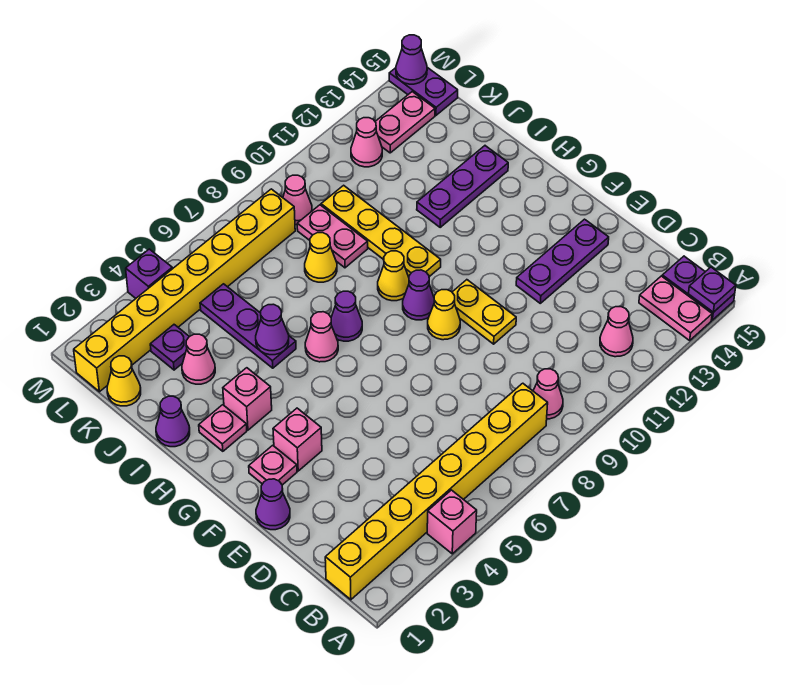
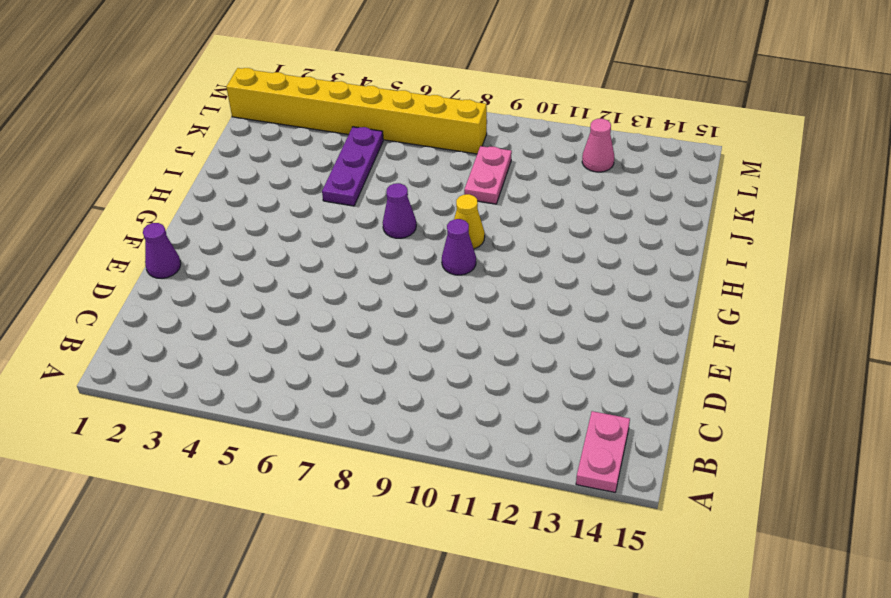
none -> pink brick A4 level 1
none -> purple plate A15:B15 level 1
none -> yellow brick B1:B8 level 1
none -> pink cone B9 level 1

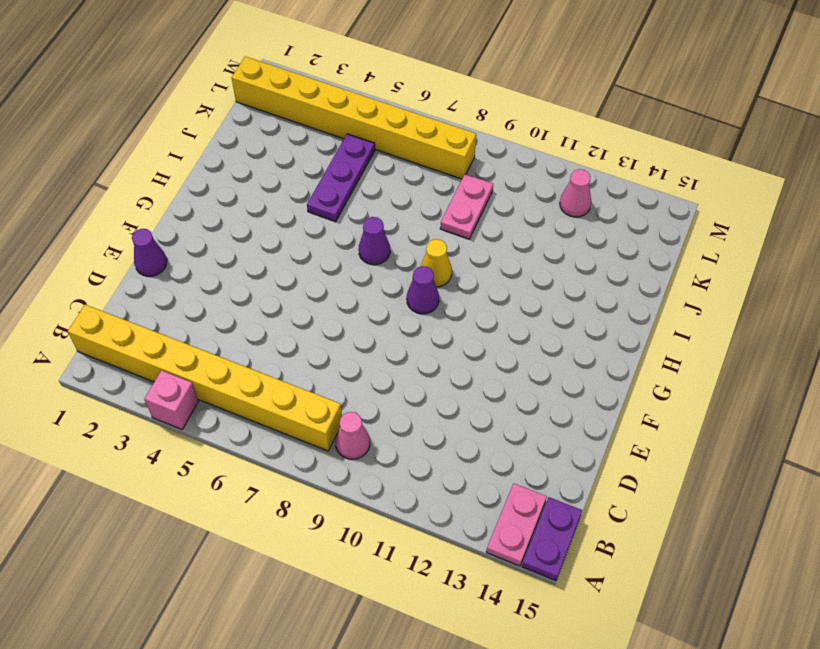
none -> pink cone B12 level 1
none -> yellow plate E10:F10 level 1
none -> purple plate E12:E14 level 1
none -> pink plate F2 level 1

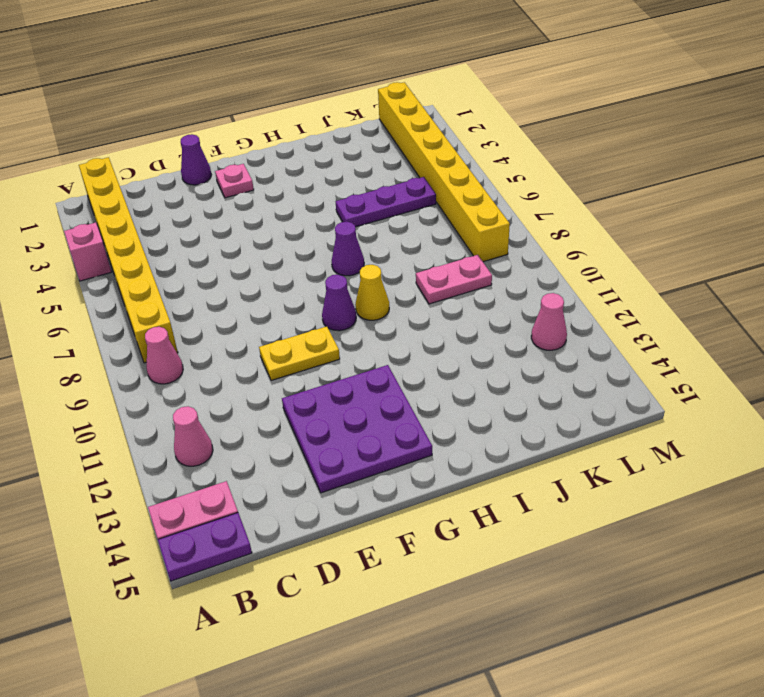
purple plate E12:G14 level 1 -> purple plate E12:E14 level 1
none -> pink brick F3 level 1
none -> yellow cone F9 level 1
none -> pink plate H2 level 1
none -> pink brick H3 level 1

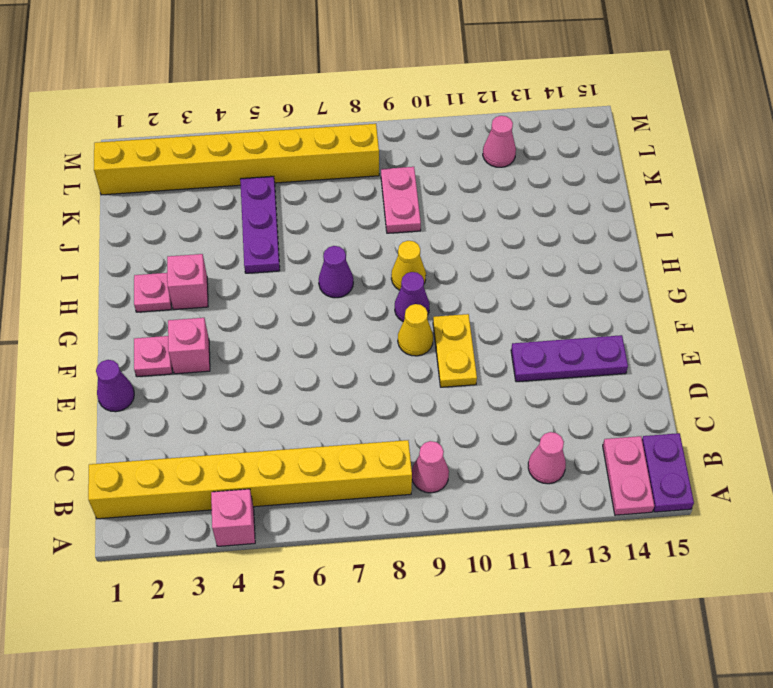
none -> pink cone H6 level 1
none -> yellow plate H10:K10 level 1
none -> purple cone I1 level 1
none -> purple plate I12:I14 level 1

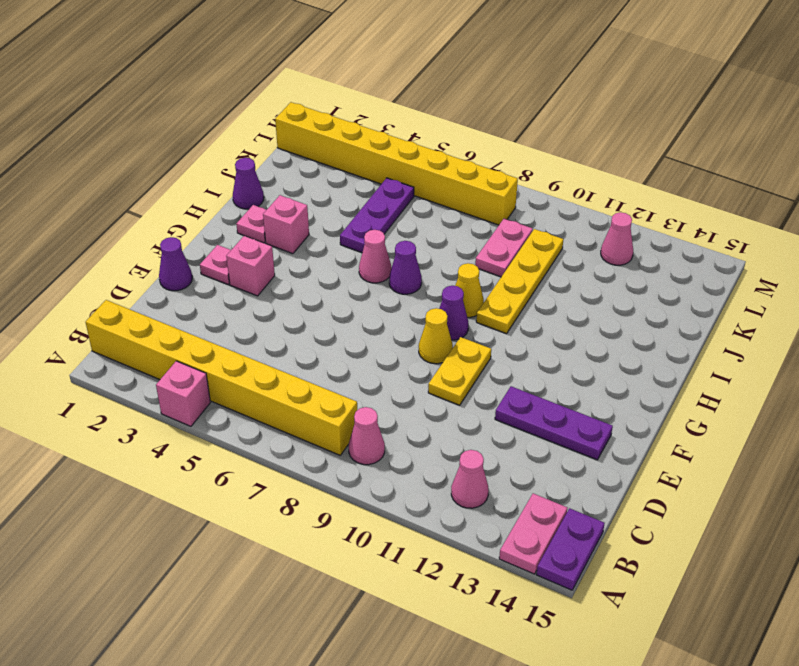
none -> purple plate I12:I14 level 1
none -> pink cone J3 level 1
none -> yellow cone J8 level 1
none -> yellow cone K1 level 1

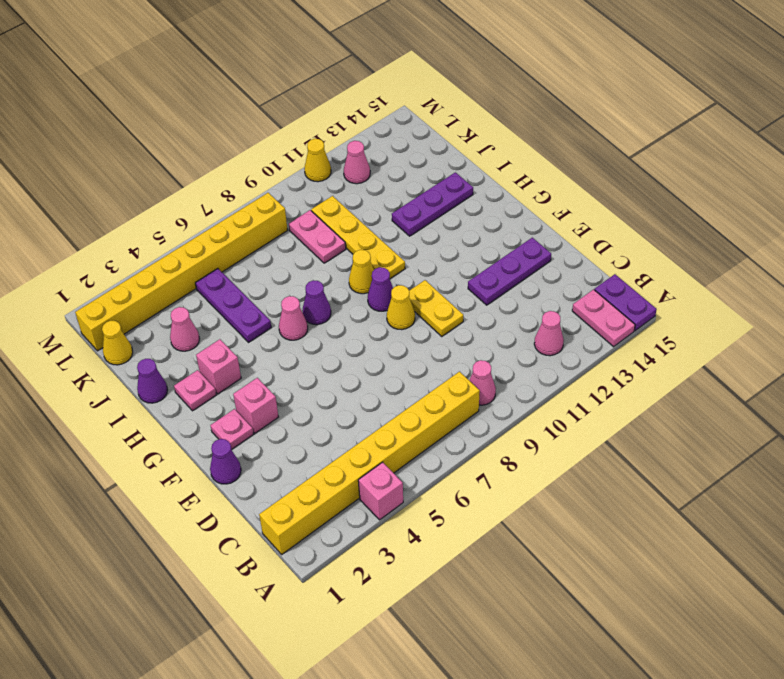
yellow cone M11 level 1 -> yellow cone J8 level 1
none -> purple plate K3 level 1
none -> pink cone L9 level 1
none -> pink plate L13:L14 level 1
none -> purple plate L15:M15 level 1

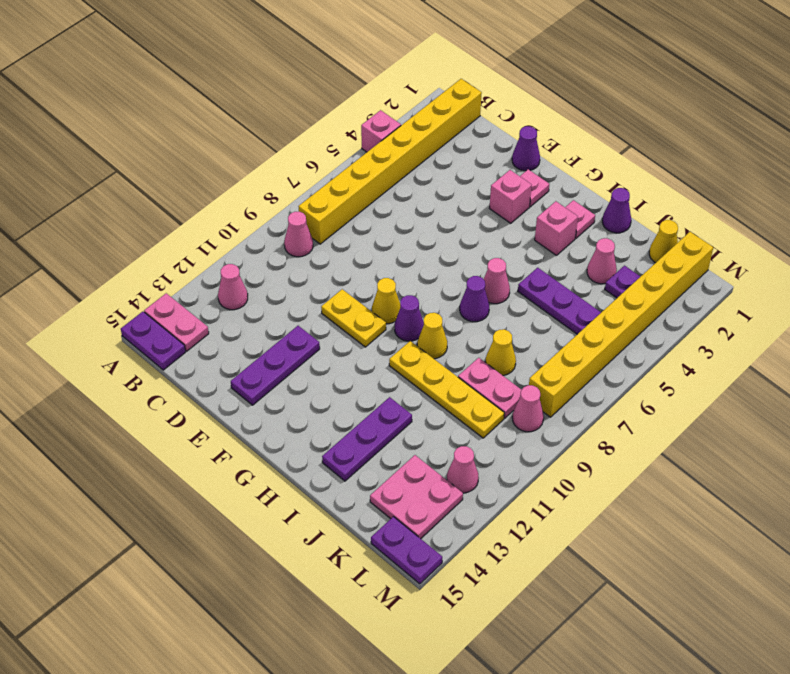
pink plate K13:L14 level 1 -> pink plate L13:L14 level 1
none -> purple brick M4 level 1
none -> purple plate A15 level 2
none -> purple cone I5 level 2
none -> purple cone M15 level 2

